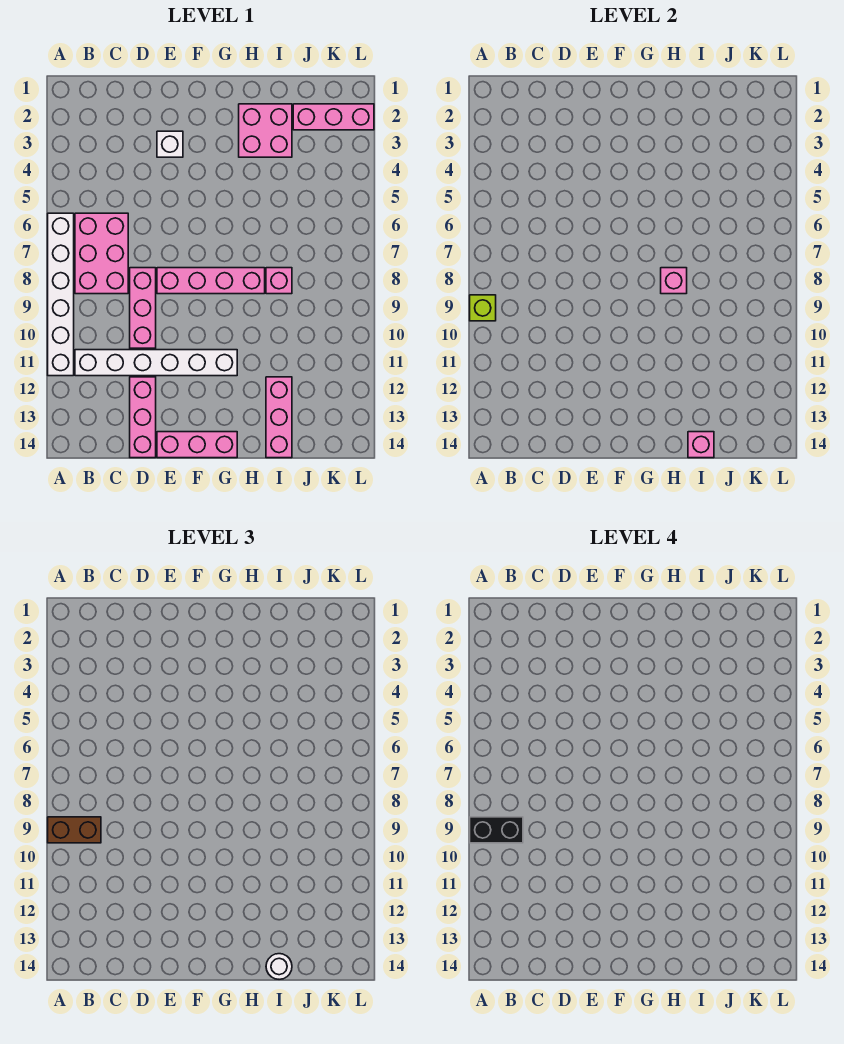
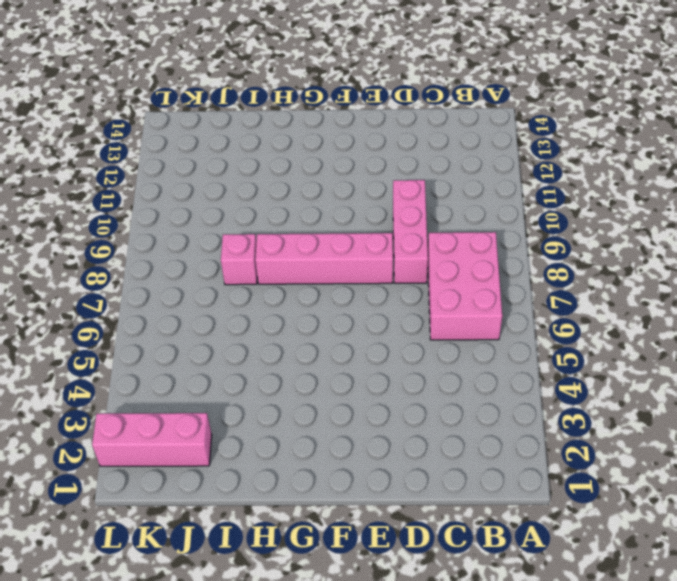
none -> white brick A6:A11 level 1
none -> white brick B11:G11 level 1
none -> pink brick D12:D14 level 1

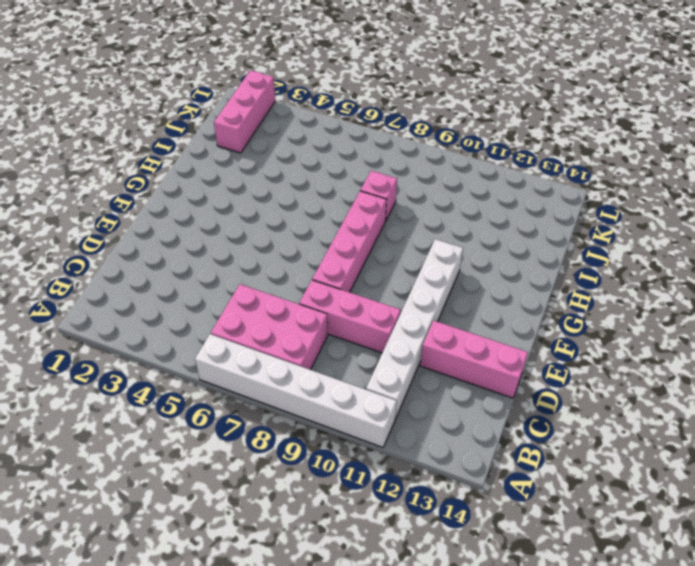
none -> white brick E3 level 1
none -> pink brick E14:G14 level 1
none -> pink brick H2:I3 level 1

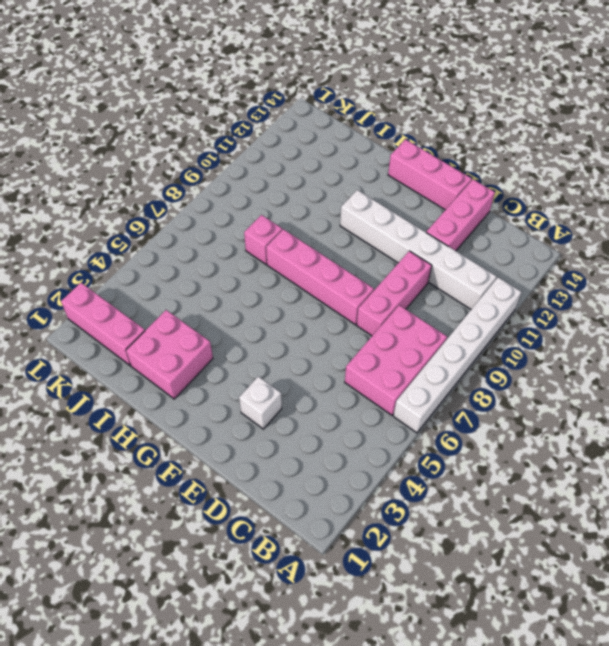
none -> pink brick I12:I14 level 1
none -> lime brick A9 level 2
none -> pink brick H8 level 2

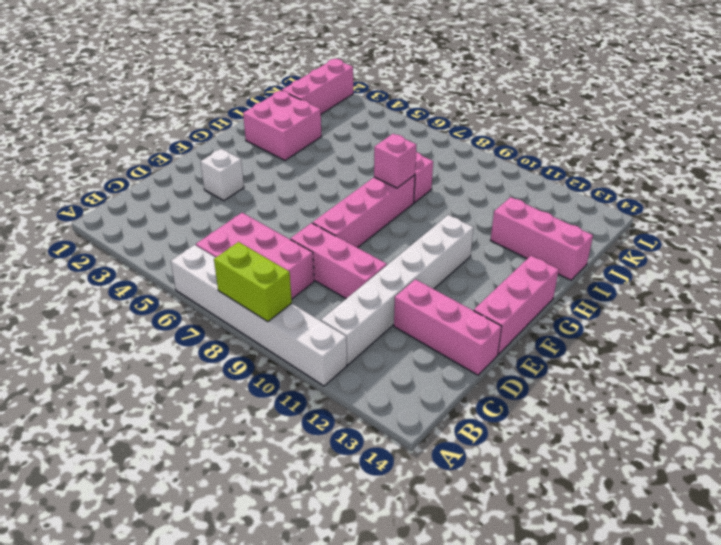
lime brick A8:A9 level 2 -> lime brick A9 level 2
none -> pink brick I14 level 2
none -> brown brick A9:B9 level 3
none -> white round brick I14 level 3

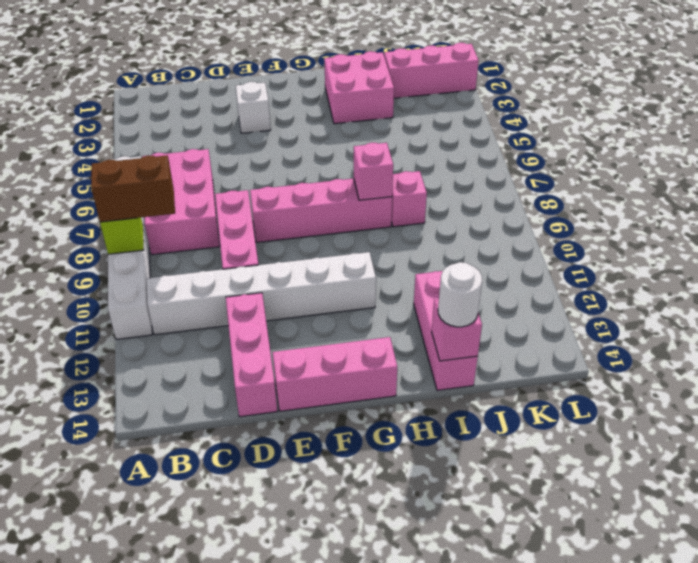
none -> black brick A9:B9 level 4

